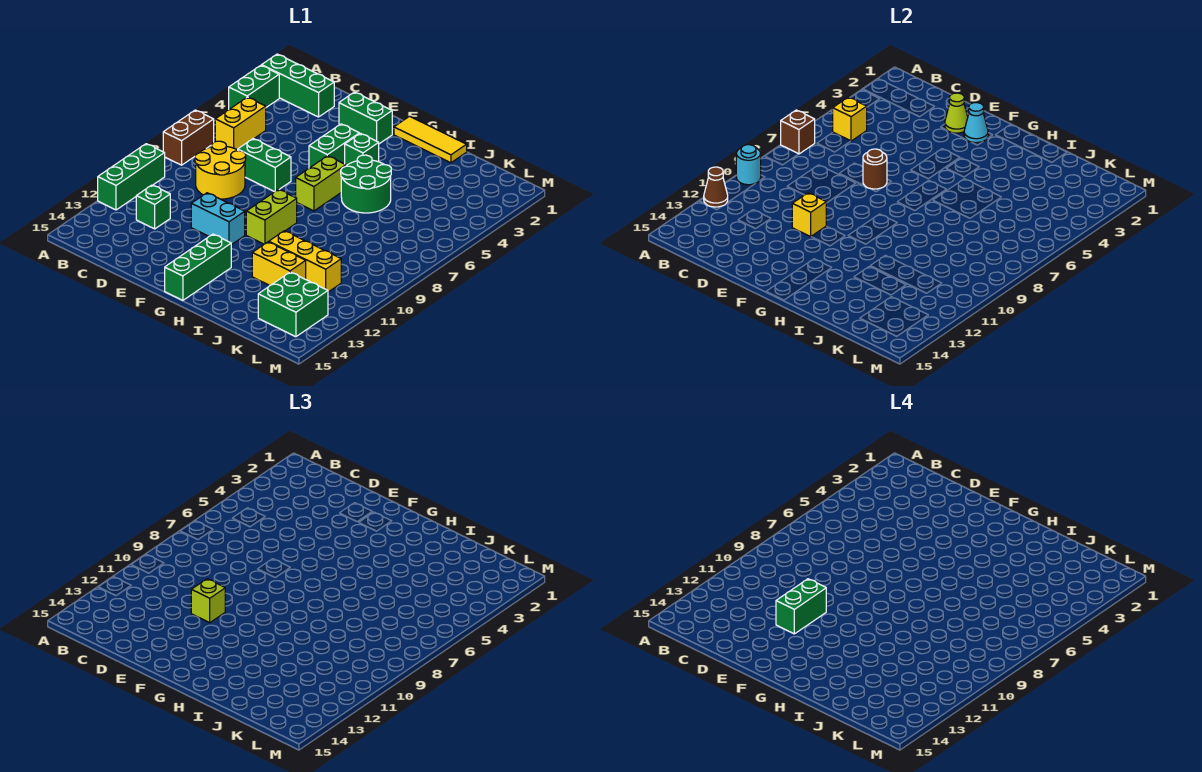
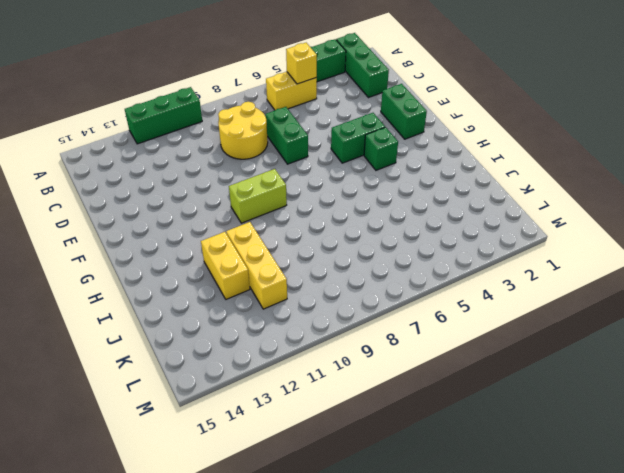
none -> brown brick A7:A8 level 1
none -> green brick C12 level 1
none -> cyan brick E11:F11 level 1
none -> yellow tile G1:I1 level 1

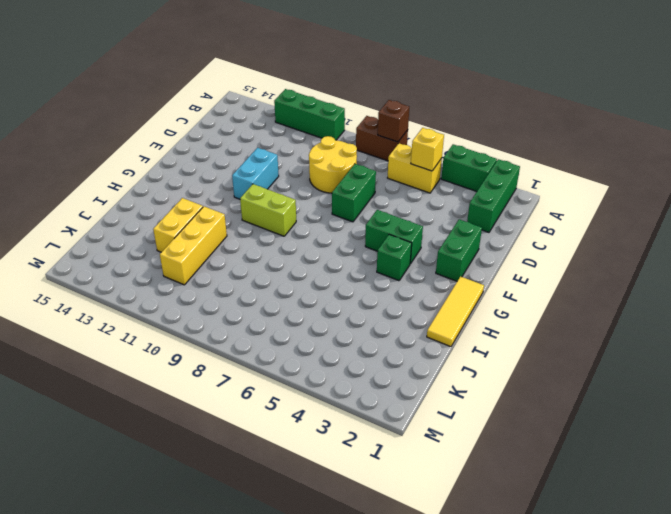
none -> green brick C12 level 1
none -> lime brick G6:G7 level 1
none -> green brick G13:G15 level 1
none -> green round brick H5:I6 level 1

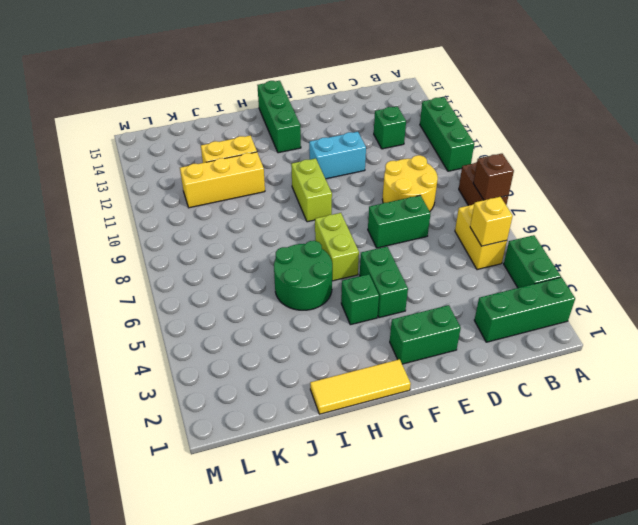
none -> green brick K13:L14 level 1
none -> cyan round brick A10 level 2
none -> brown cone A12 level 2
none -> lime cone E2 level 2

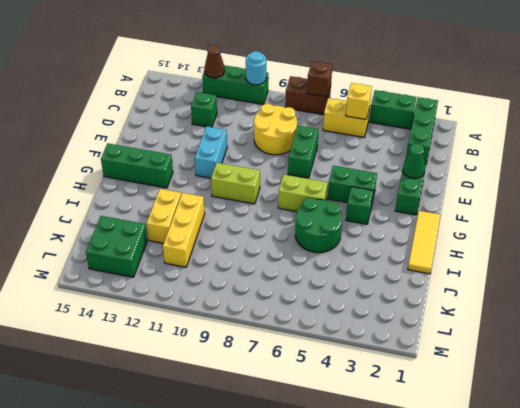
green cone E2 level 2 -> lime cone E2 level 2
none -> brown round brick E7 level 2
none -> yellow brick E11 level 2
none -> cyan cone F2 level 2
none -> lime brick E11 level 3

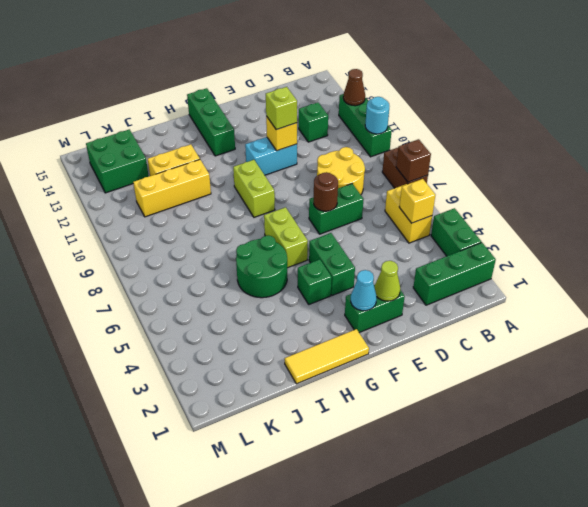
none -> green brick E11:E12 level 4

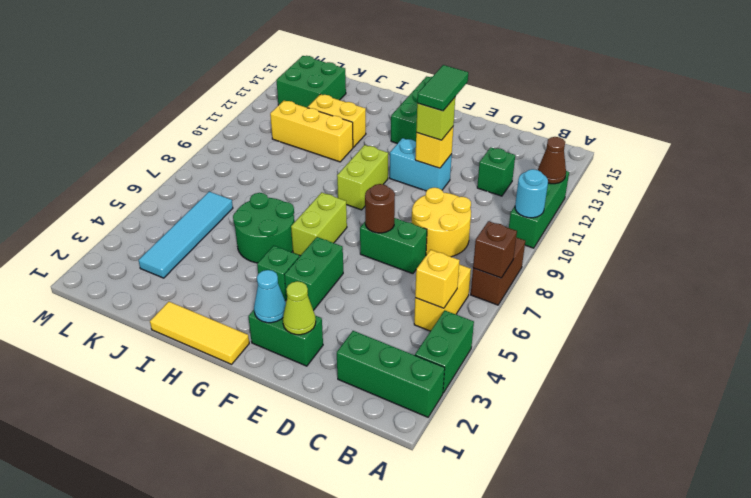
green tile E11:E12 level 4 -> green brick E11:E12 level 4
cyan tile K3:K6 level 1 -> none

